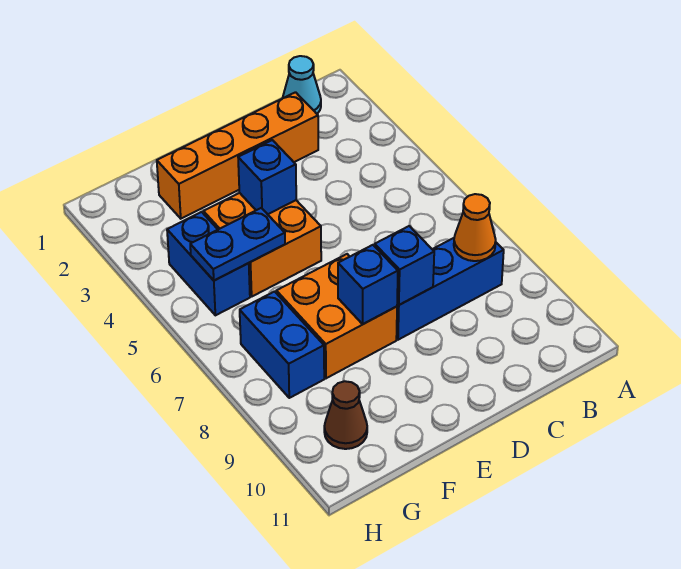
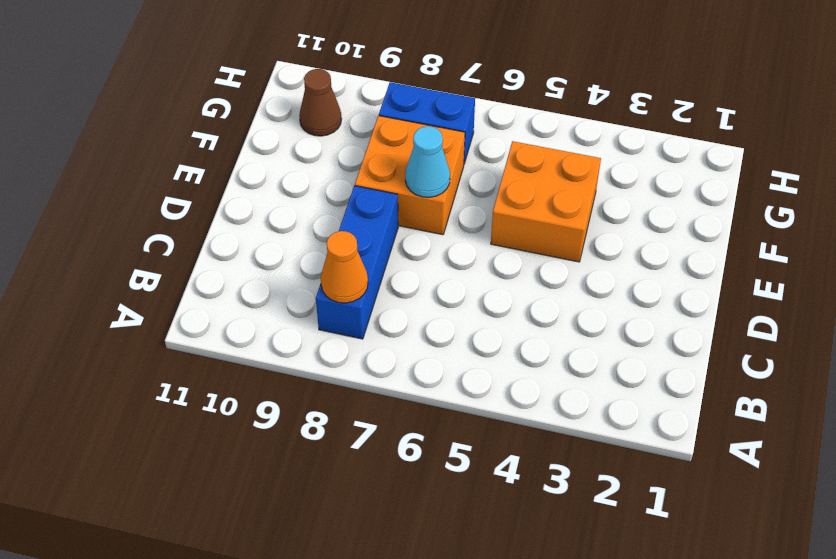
cyan cone E7 level 2 -> cyan cone B1 level 1
none -> orange brick C2:F2 level 1
none -> blue brick G4:G5 level 1
none -> blue brick D8 level 2

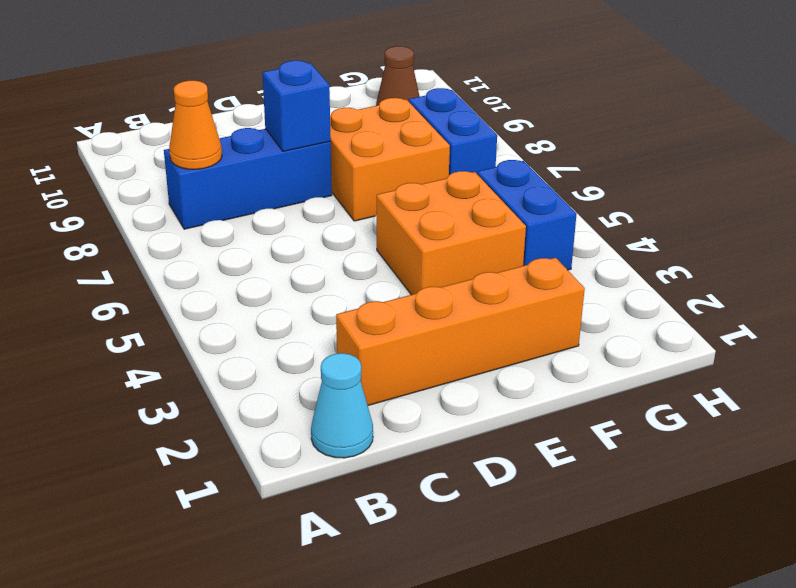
none -> blue brick E4 level 2
none -> blue brick E8 level 2
none -> blue plate F5:G5 level 2

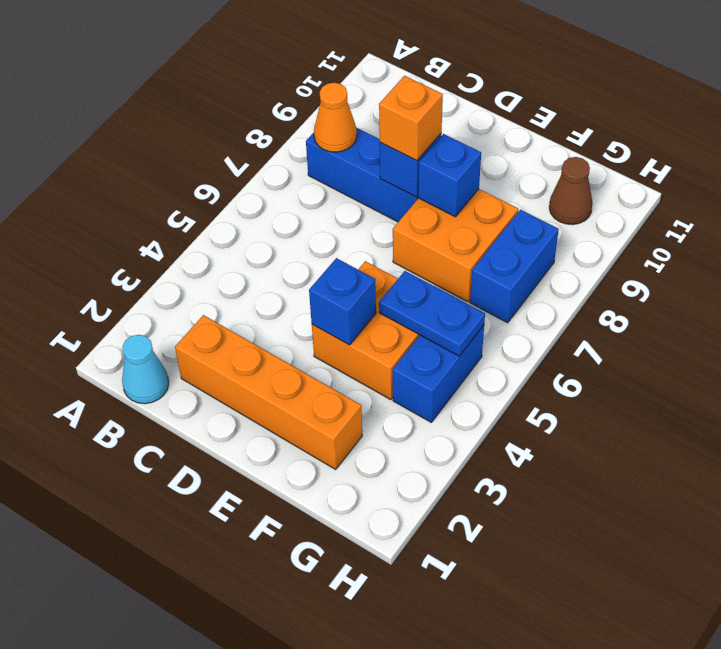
orange brick D8 level 3 -> none

